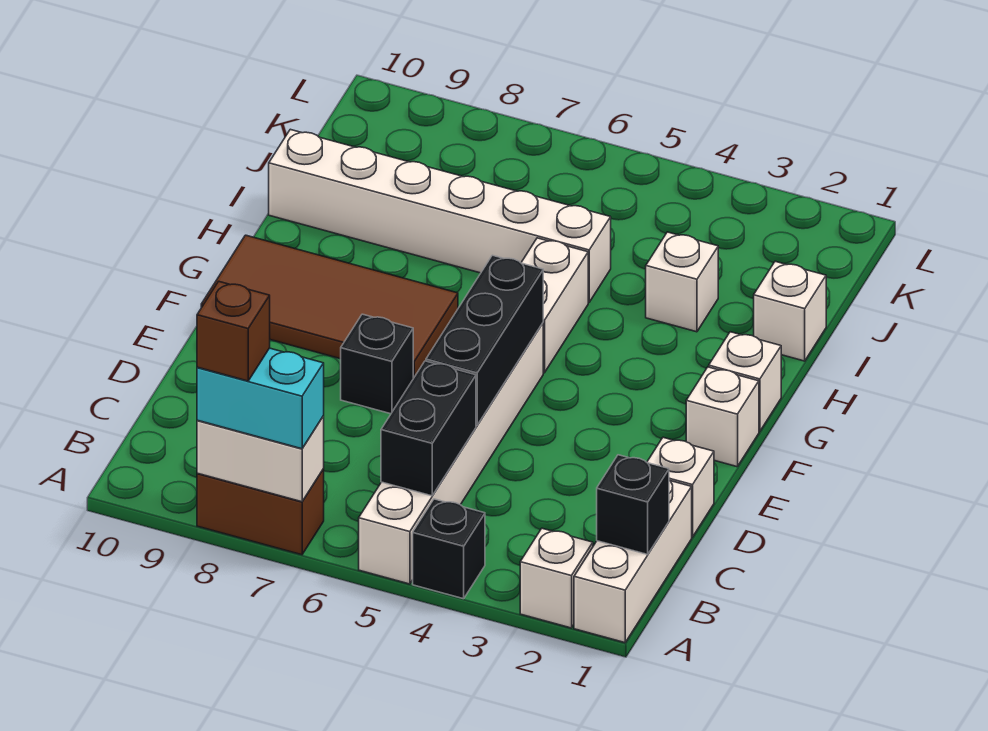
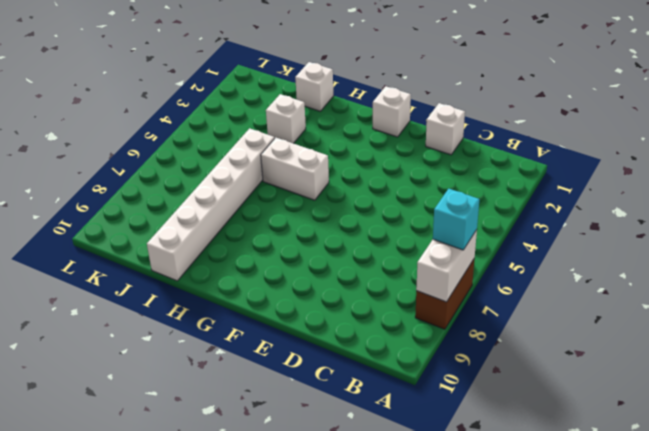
cyan brick A7 level 3 -> cyan brick A7:A8 level 3
none -> white brick A1:C1 level 1
none -> white brick A2 level 1
none -> black brick A4 level 1

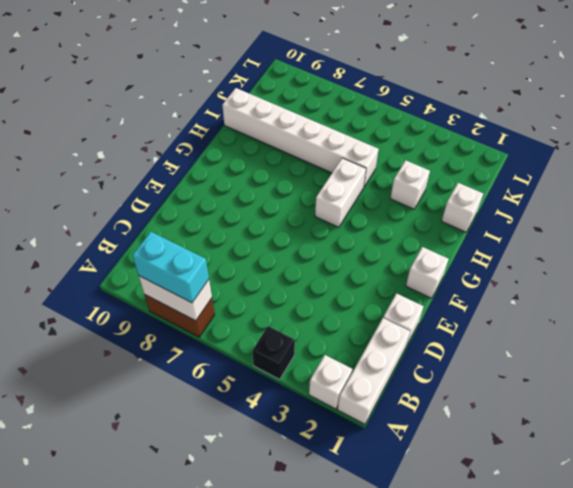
none -> white brick A5:F5 level 1
none -> black brick E7 level 1
none -> brown tile F7:G10 level 1

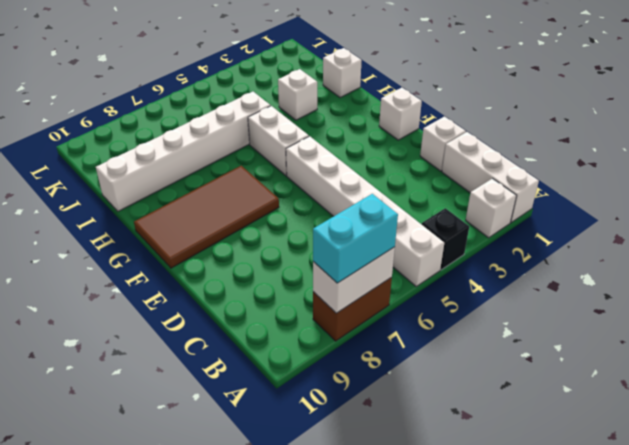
none -> black brick E7 level 1
none -> white brick G1 level 1
none -> black brick B1 level 2

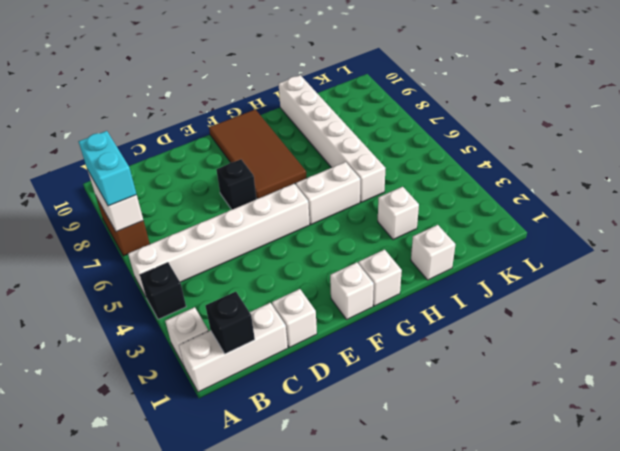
none -> black brick B5:C5 level 2
none -> black brick D5:F5 level 2
none -> brown brick A8 level 4

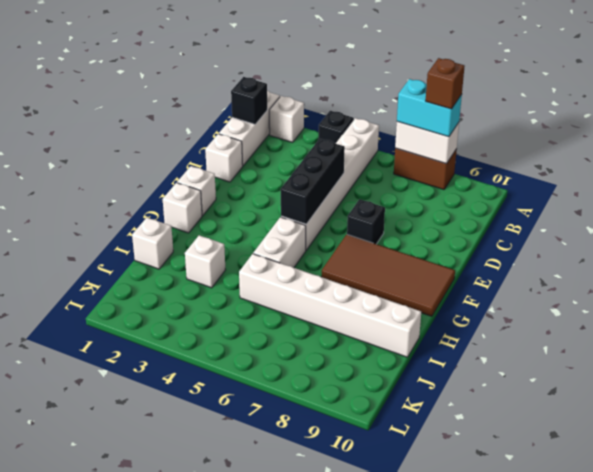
none -> black brick B5:C5 level 2

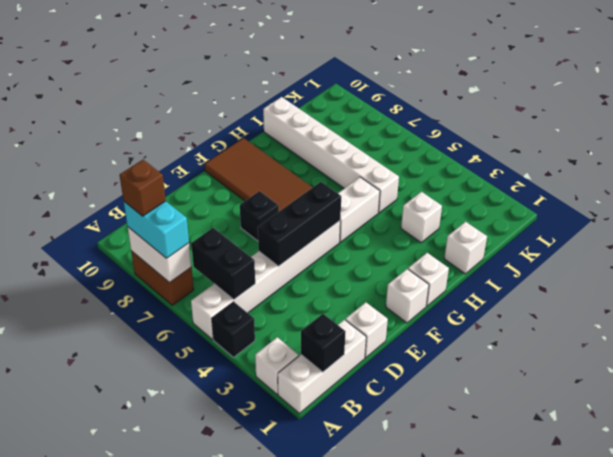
black brick B5:B6 level 2 -> black brick B5:C5 level 2

